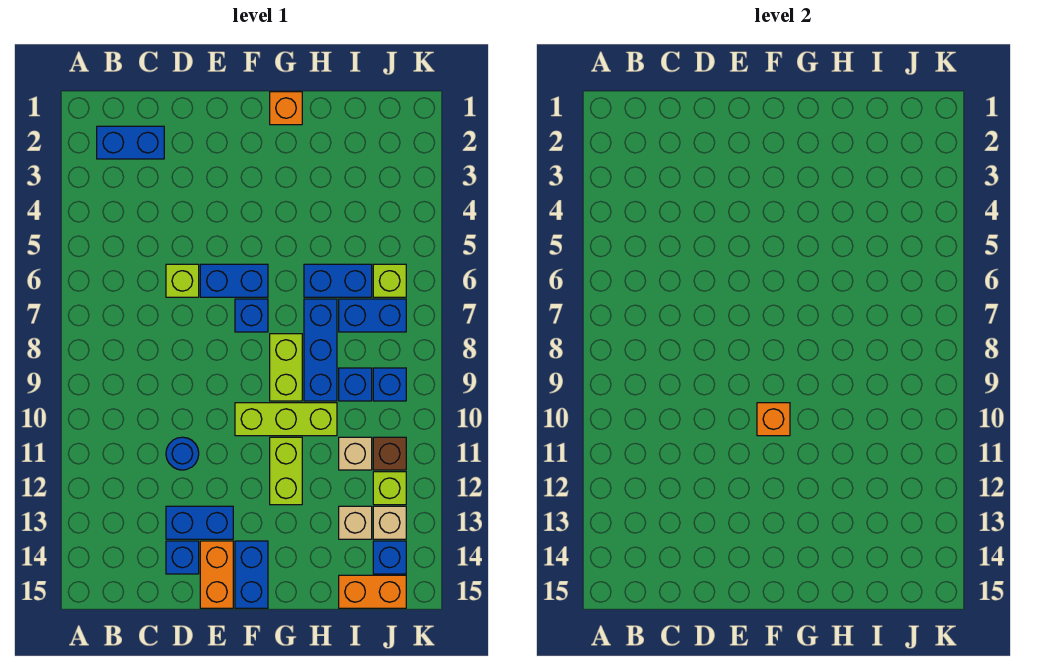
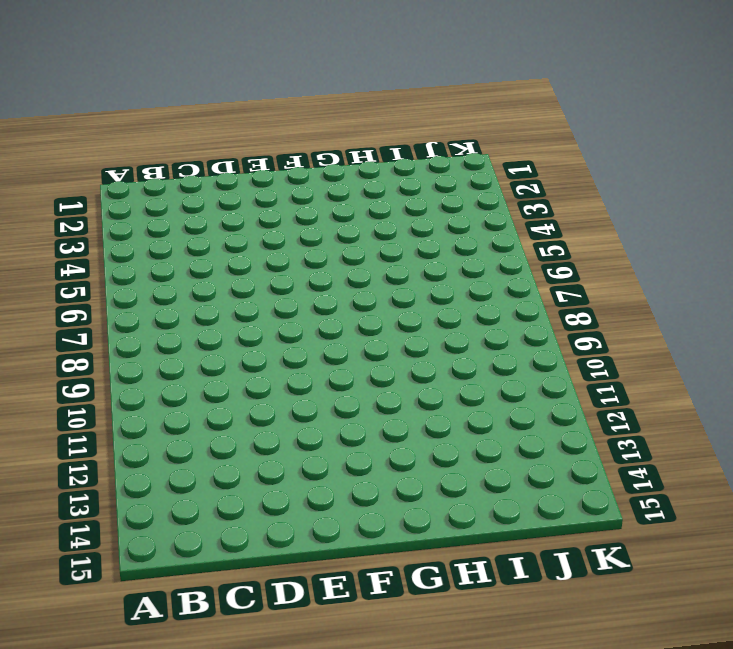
none -> blue brick B2:C2 level 1
none -> lime brick D6 level 1
none -> blue round brick D11 level 1

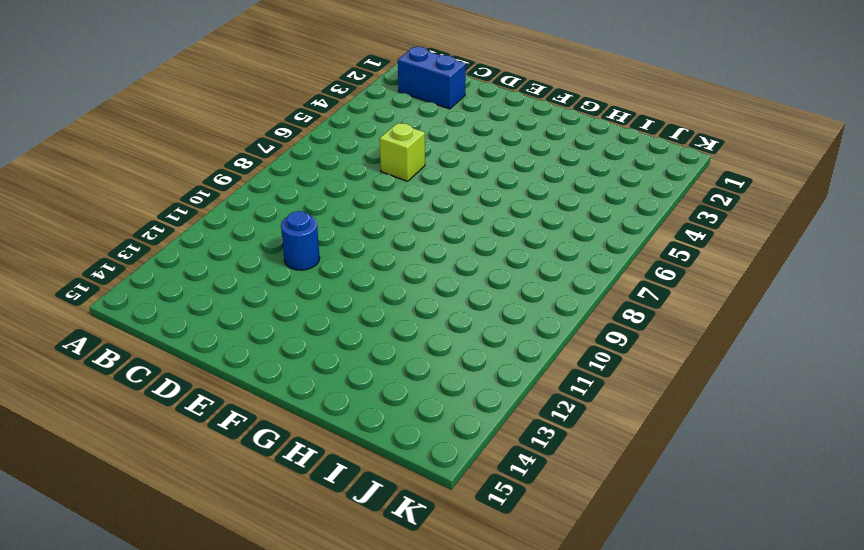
none -> blue brick D13:E13 level 1
none -> blue brick D14 level 1
none -> blue brick E6:F6 level 1

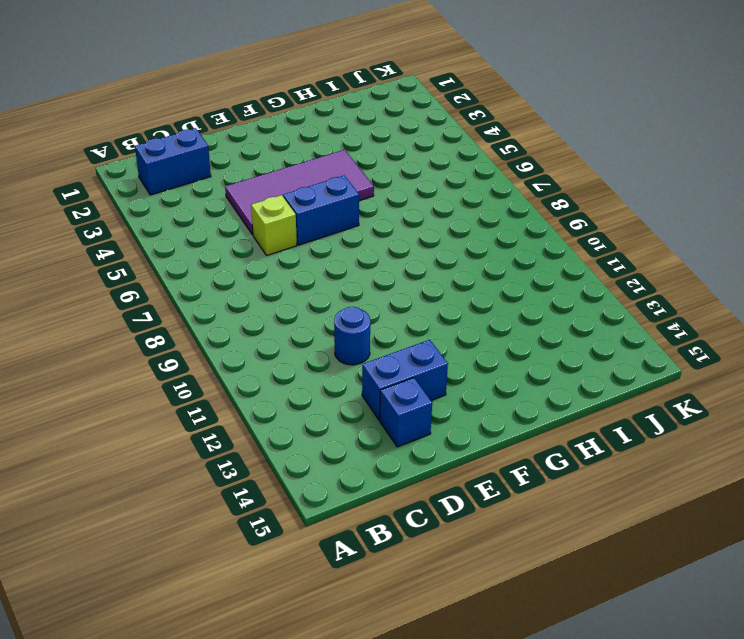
purple tile D4:G5 level 1 -> none
none -> orange brick E14:E15 level 1
none -> blue brick F7 level 1
none -> lime brick F10:H10 level 1

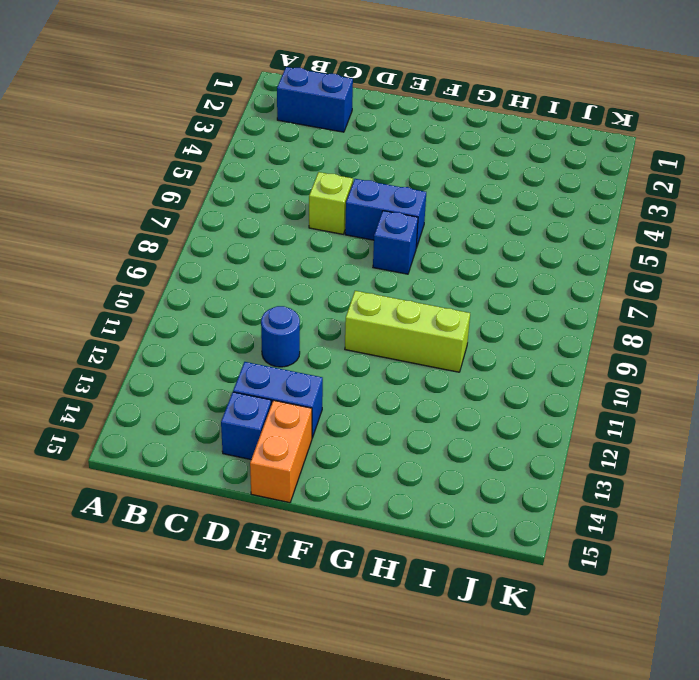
none -> blue brick F14:F15 level 1
none -> orange brick G1 level 1
none -> lime brick G8:G9 level 1

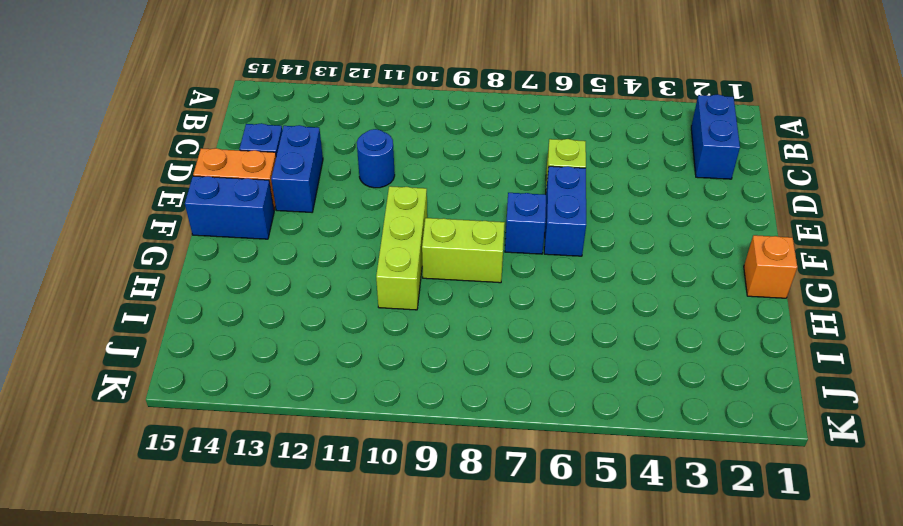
none -> lime brick G11:G12 level 1
none -> blue brick H6:I6 level 1
none -> blue brick H7:H9 level 1

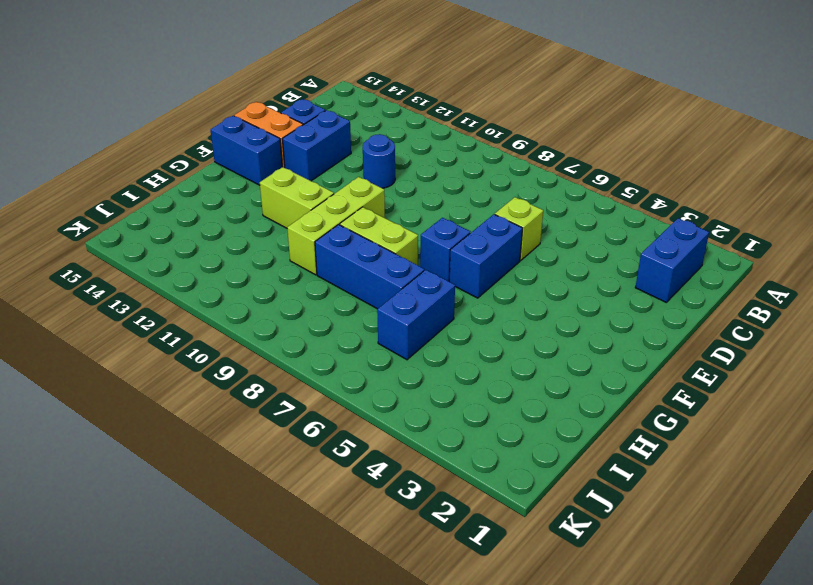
none -> orange brick G1 level 1
none -> blue brick I7:J7 level 1
none -> blue brick I9 level 1

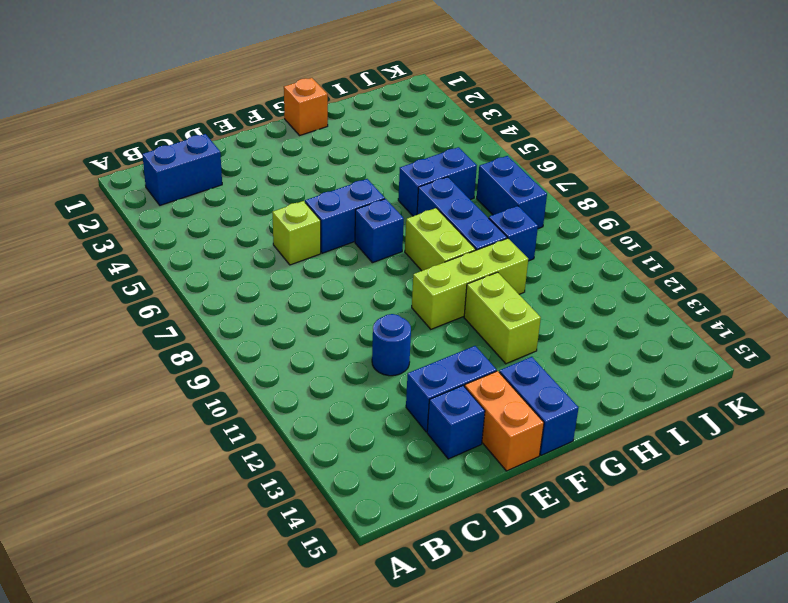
blue brick J7:J8 level 1 -> blue brick I7:J7 level 1
none -> tan brick I11 level 1
none -> tan brick I13 level 1
none -> orange brick I15:J15 level 1

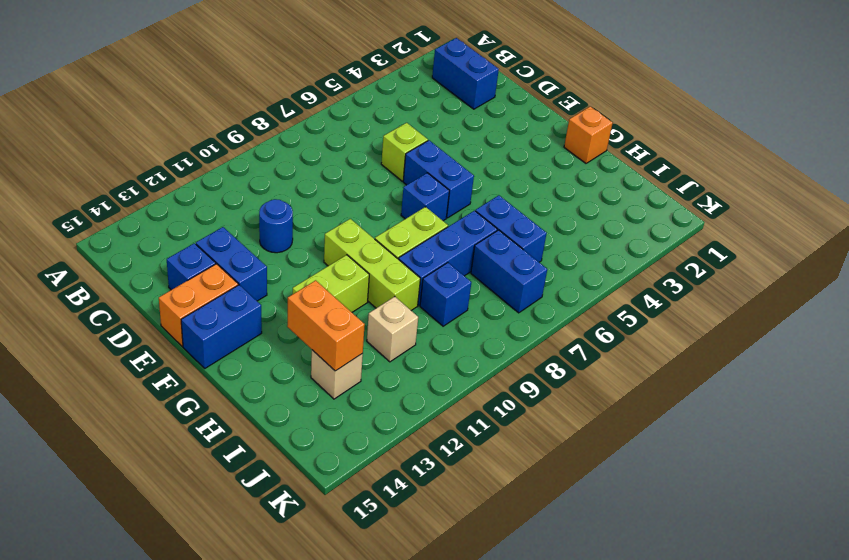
orange brick H13:I13 level 2 -> orange brick I15:J15 level 1
none -> lime brick J6 level 1
none -> blue brick J9 level 1
none -> brown brick J11 level 1

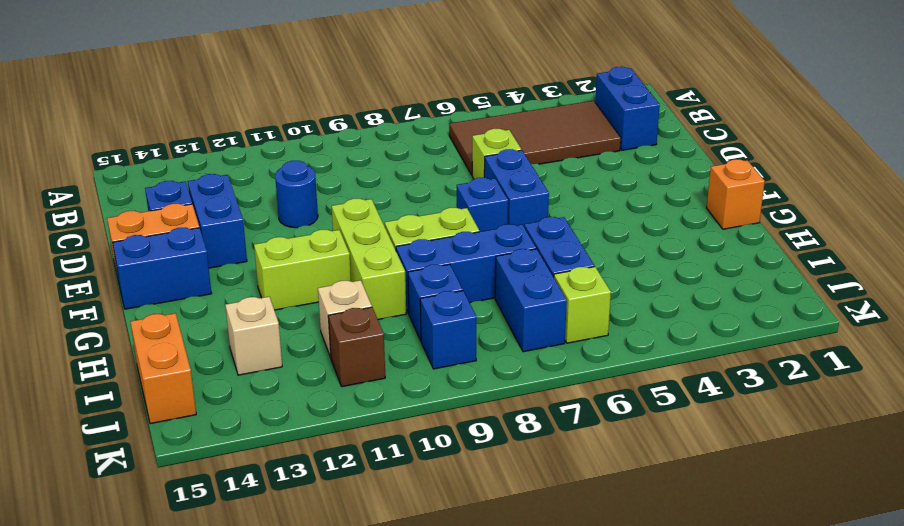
brown tile B3:C6 level 1 -> none
none -> lime brick J12 level 1
none -> tan brick J13 level 1
none -> blue brick J14 level 1

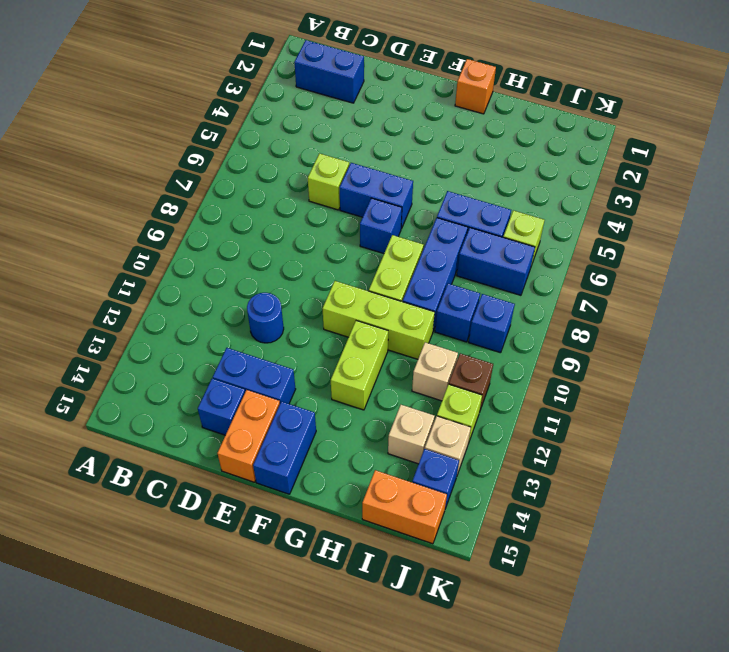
none -> orange brick F10 level 2

